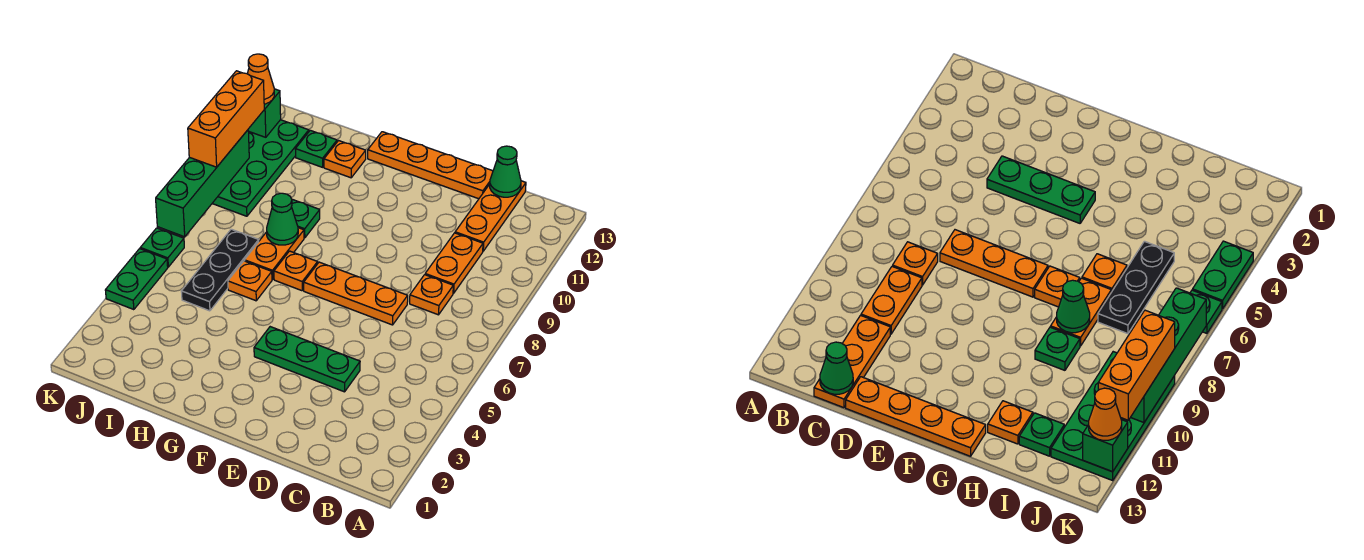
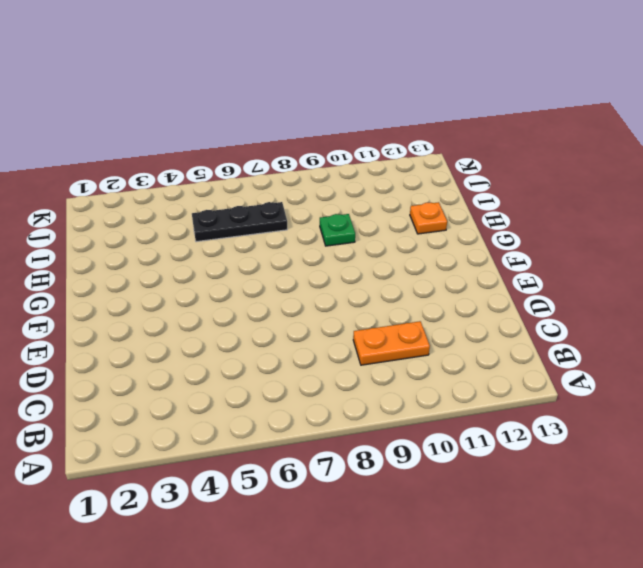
none -> orange plate C8 level 1
none -> orange plate C11:C13 level 1
none -> green plate D4:F4 level 1

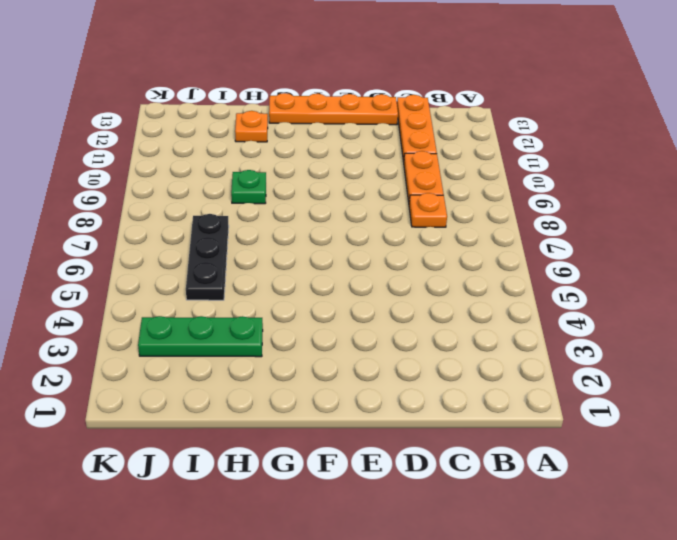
green plate H3:J3 level 1 -> green plate D4:F4 level 1
none -> orange plate D7:F7 level 1
none -> orange plate G7 level 1
none -> orange plate H6 level 1

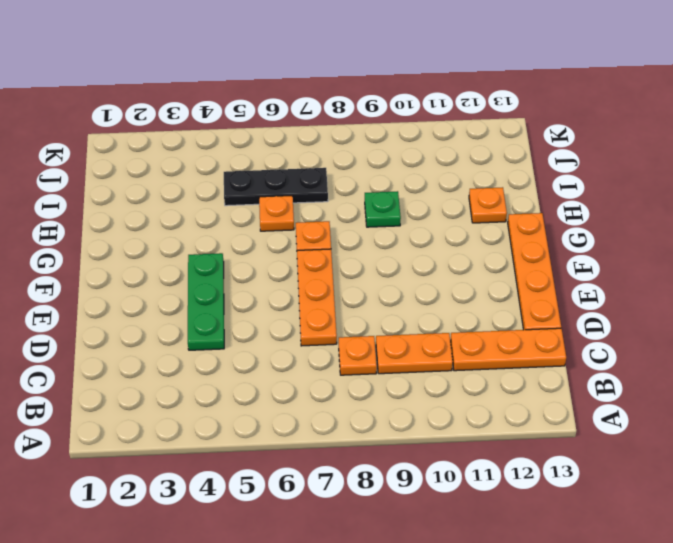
none -> orange plate H7:H8 level 1
none -> green plate I12 level 1
none -> green plate J9:K12 level 1

